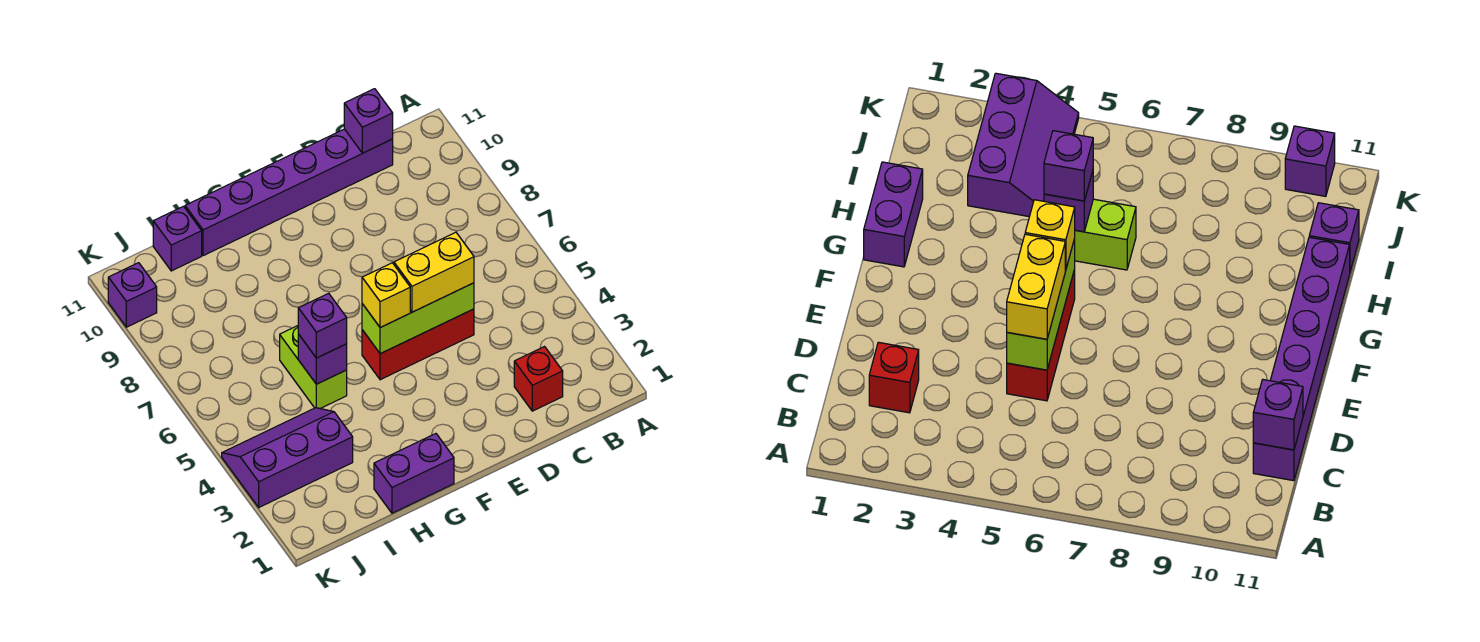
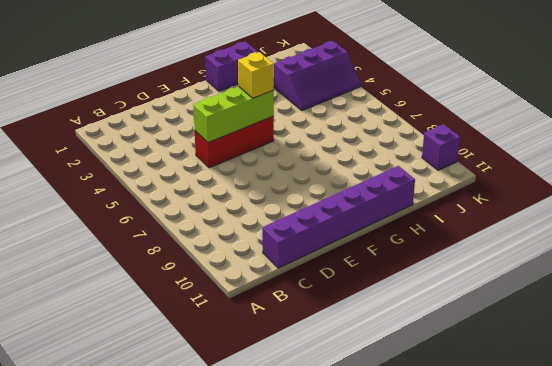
none -> red brick C2 level 1
none -> lime brick H5:H6 level 1
none -> purple brick I11 level 1

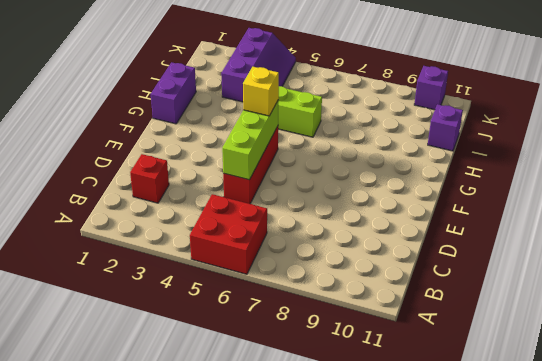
red brick A5:B6 level 1 -> none
none -> purple brick C11:H11 level 1
none -> purple brick C11 level 2
none -> purple brick H5 level 2

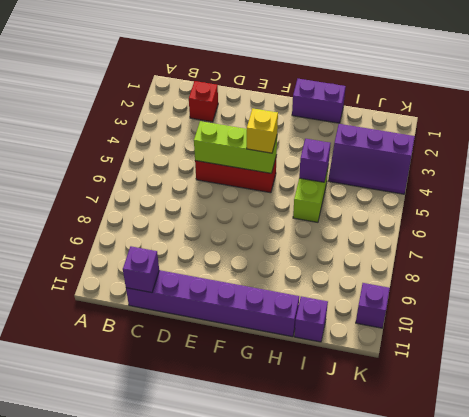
none -> yellow brick D5:E5 level 3
none -> purple brick H5 level 3

